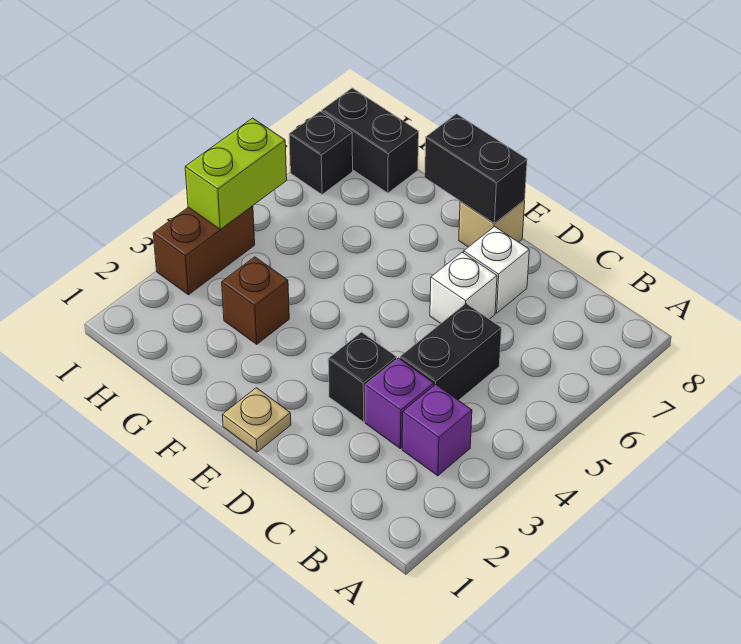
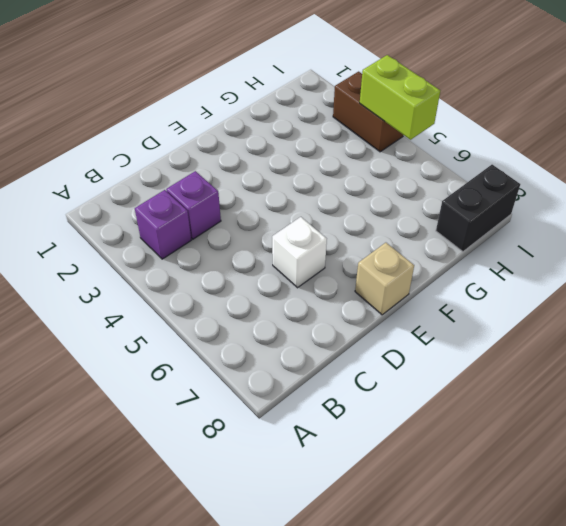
none -> black brick C4:C5 level 1
none -> black brick D3 level 1
none -> white brick D7 level 1

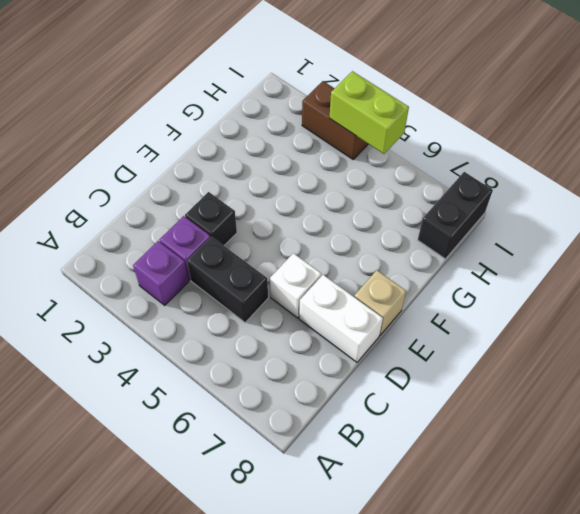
white brick D7:D8 level 1 -> white brick D7 level 1
none -> tan plate E1 level 1
none -> brown brick G3 level 1
none -> black brick I7 level 1

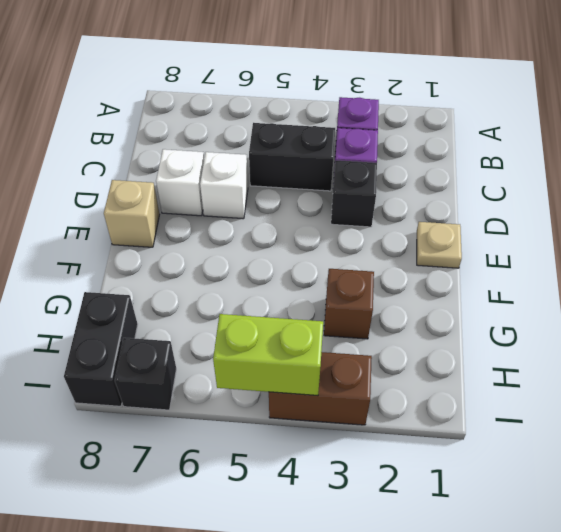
none -> black brick E8:F8 level 2

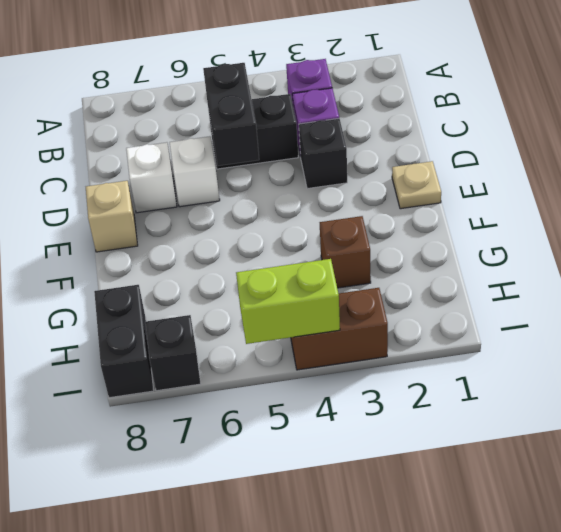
black brick C5:D5 level 2 -> black brick E8:F8 level 2

